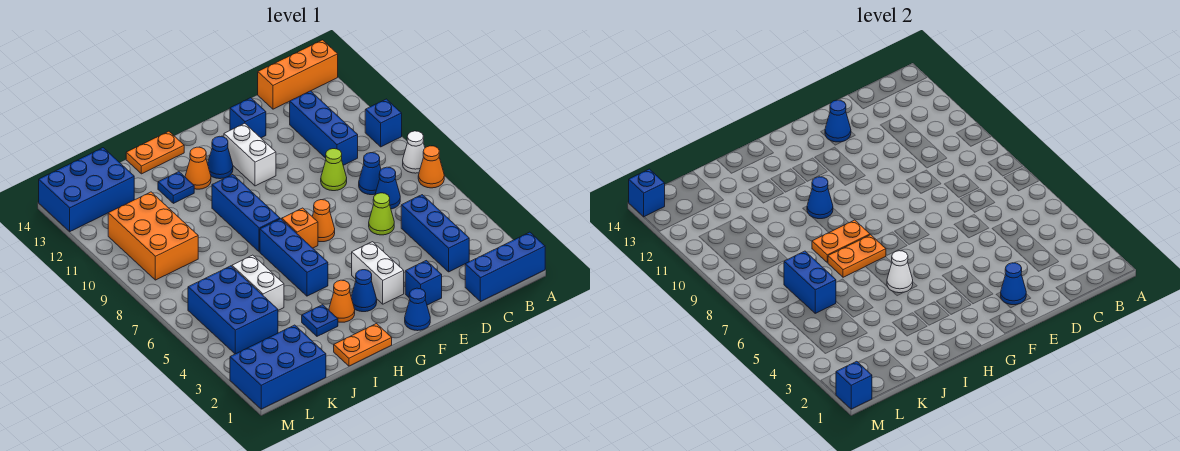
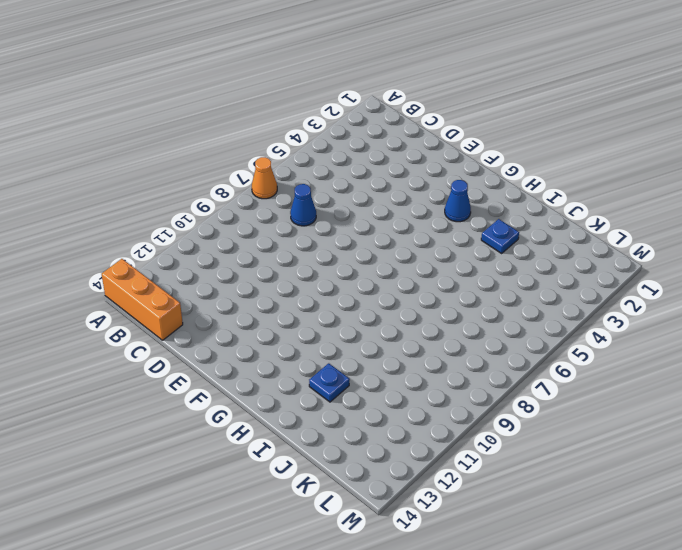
none -> blue brick A1:C1 level 1
none -> white cone A8 level 1
none -> blue brick A10 level 1
none -> blue brick C3:C5 level 1

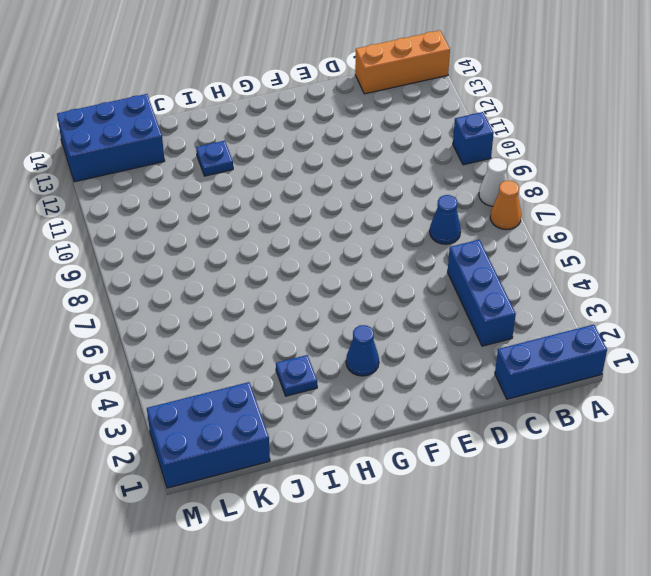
none -> blue cone C8 level 1
none -> blue brick C10:C12 level 1
none -> lime cone D6 level 1
none -> lime cone D9 level 1

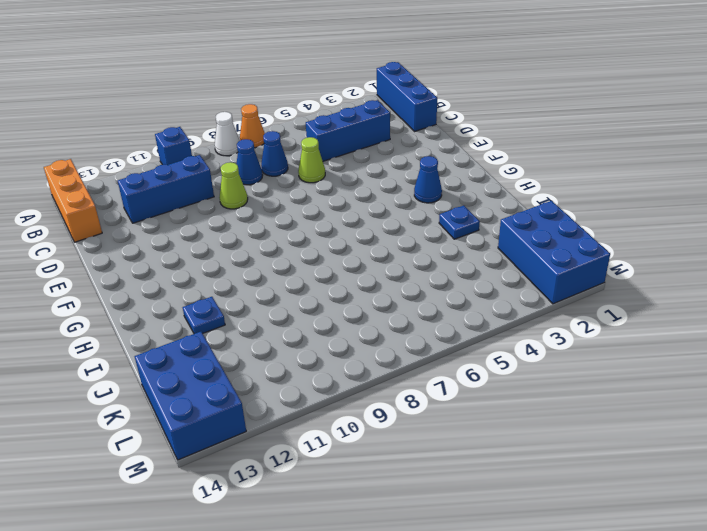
none -> blue brick E2 level 1
none -> blue brick E13 level 1
none -> blue cone F1 level 1
none -> white brick F3:F4 level 1

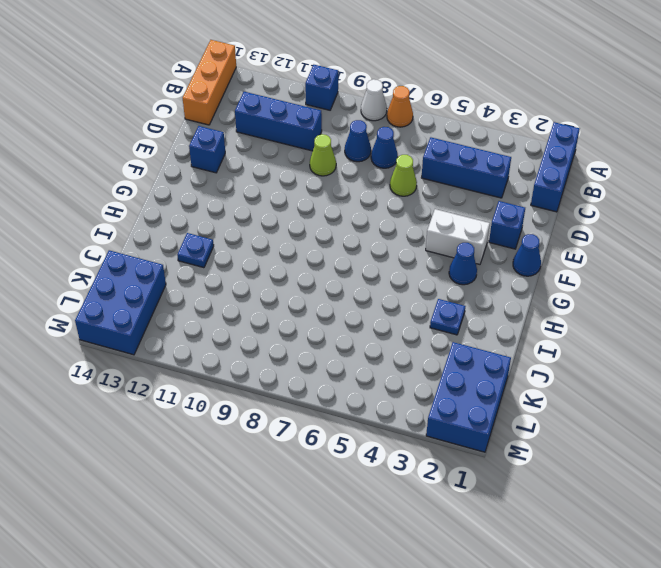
none -> orange cone F7 level 1
none -> white brick F11:F12 level 1
none -> orange brick G7 level 1
none -> blue cone G12 level 1

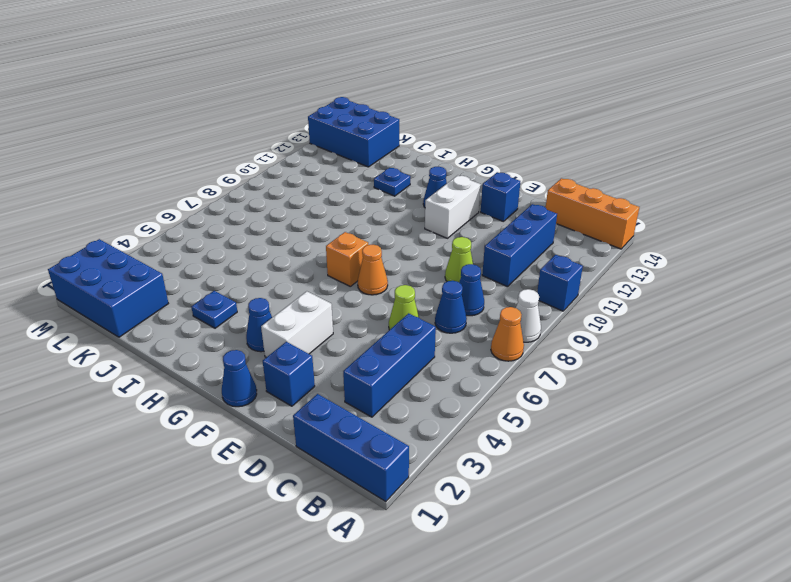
none -> orange plate H1:I1 level 1
none -> orange cone H3 level 1
none -> blue brick H5:H7 level 1
none -> blue brick H8:H10 level 1

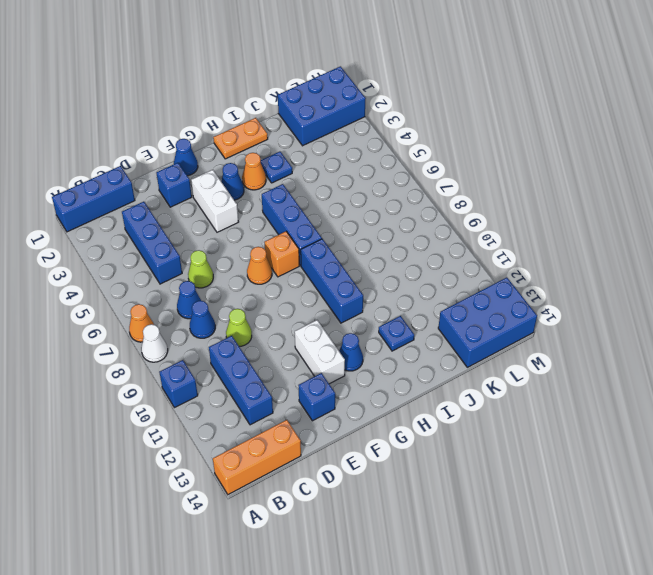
none -> orange cone H12 level 1
none -> orange plate H14:I14 level 1
none -> white brick J5:J6 level 1
none -> blue brick K4:L6 level 1

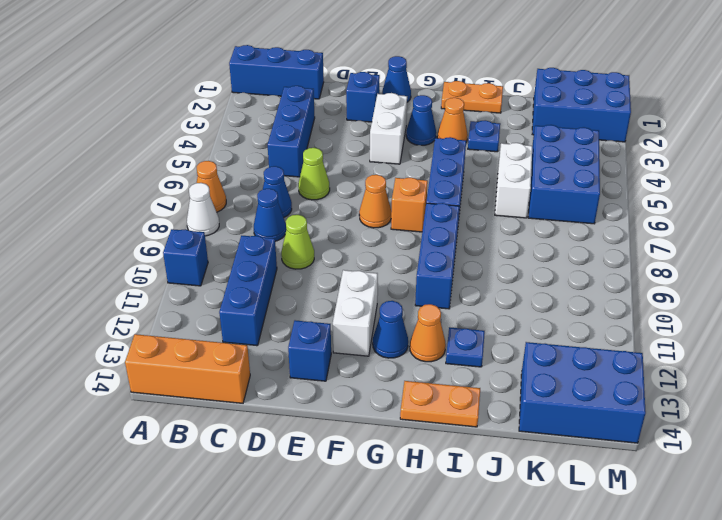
none -> orange brick K9:L11 level 1
none -> blue cone E2 level 2
none -> blue cone E13 level 2
none -> white cone H5 level 2

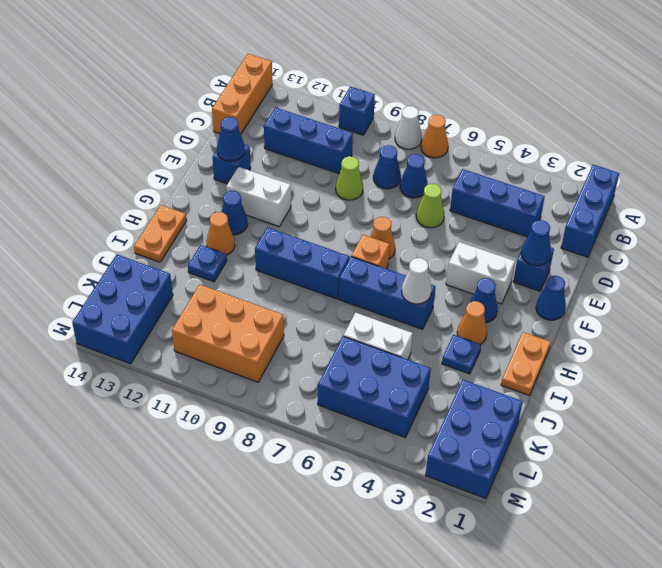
none -> orange plate H7:I7 level 2
none -> orange plate H8:I8 level 2
none -> blue cone H10 level 2
none -> blue brick K6:K7 level 2

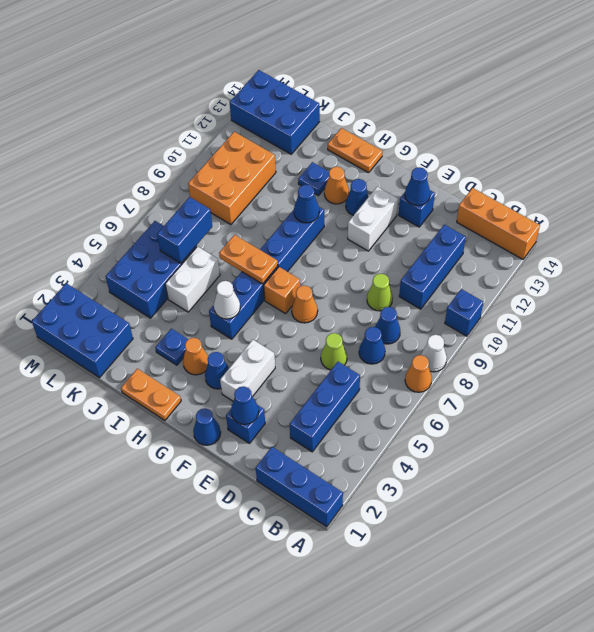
none -> orange plate H8:I8 level 2
none -> blue brick M1 level 2
none -> blue brick M14 level 2

